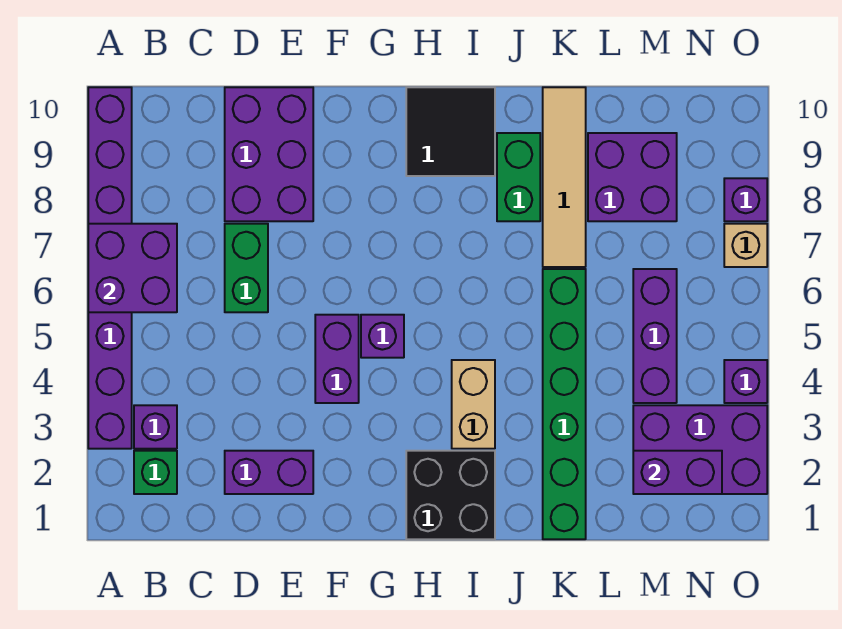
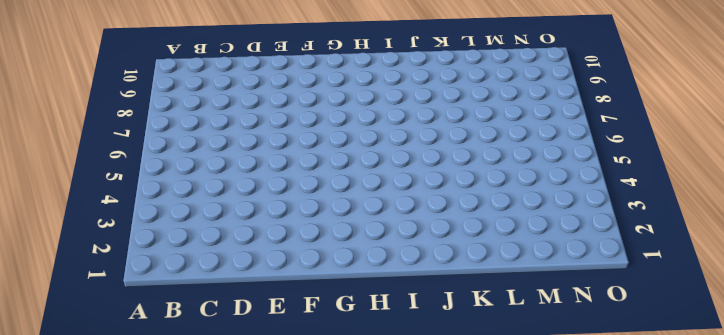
none -> purple brick A3:A10 level 1
none -> green brick B2 level 1
none -> purple brick B3 level 1

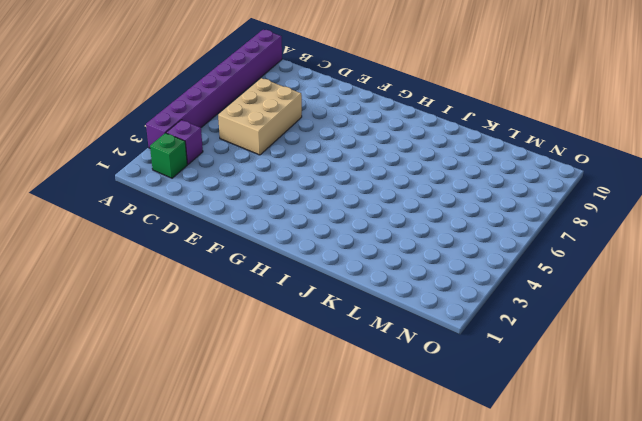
tan brick C5:D7 level 1 -> green brick D6:D7 level 1
none -> purple brick D2:E2 level 1
none -> purple brick D8:E10 level 1
none -> purple brick F4:F5 level 1

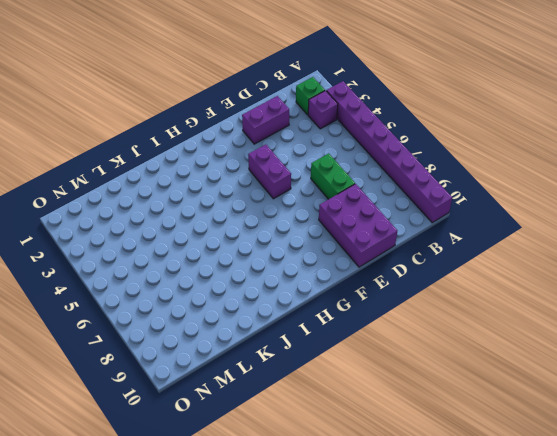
none -> purple brick G5 level 1
none -> black brick H1:I2 level 1
none -> black tile H9:I10 level 1

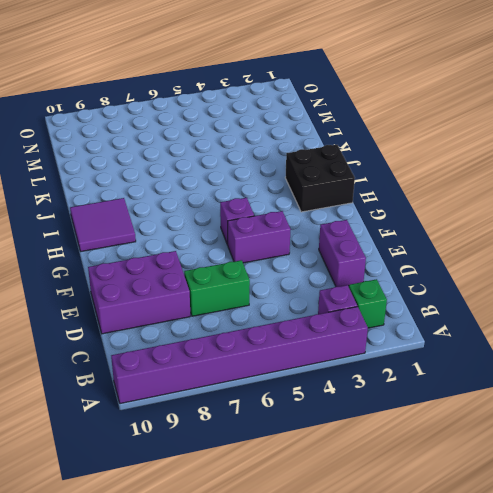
purple tile H9:I10 level 1 -> black tile H9:I10 level 1
none -> tan brick I3:I4 level 1
none -> green brick J8:J9 level 1
none -> green brick K1:K6 level 1

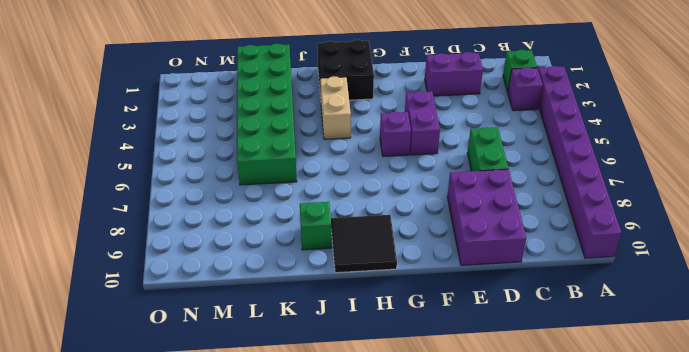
green brick J9 level 1 -> green brick J8:J9 level 1
green brick K1:L6 level 1 -> green brick K1:K6 level 1
none -> tan tile K7:K10 level 1
none -> purple brick L8:M9 level 1
none -> purple brick M2:O3 level 1

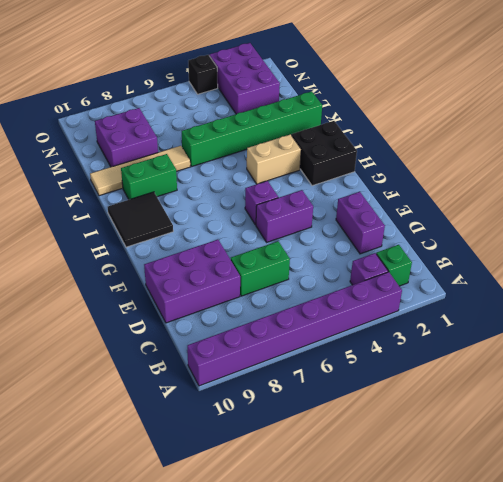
black brick O4 level 1 -> purple brick O4 level 1
none -> purple brick M4:M6 level 1
none -> tan brick O7 level 1
none -> purple brick O8 level 1

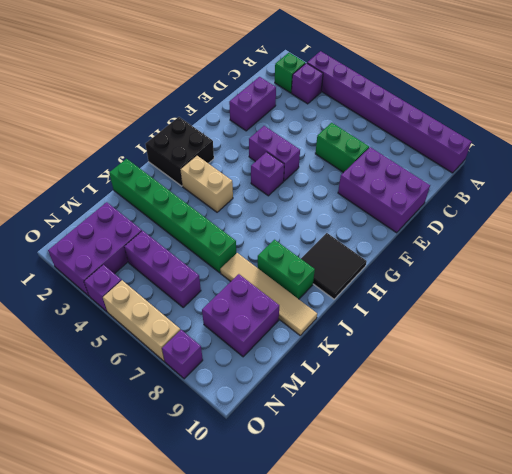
tan brick O5:O7 level 1 -> tan brick O7 level 1
none -> purple brick A6:B7 level 2
none -> purple brick M2:N2 level 2

